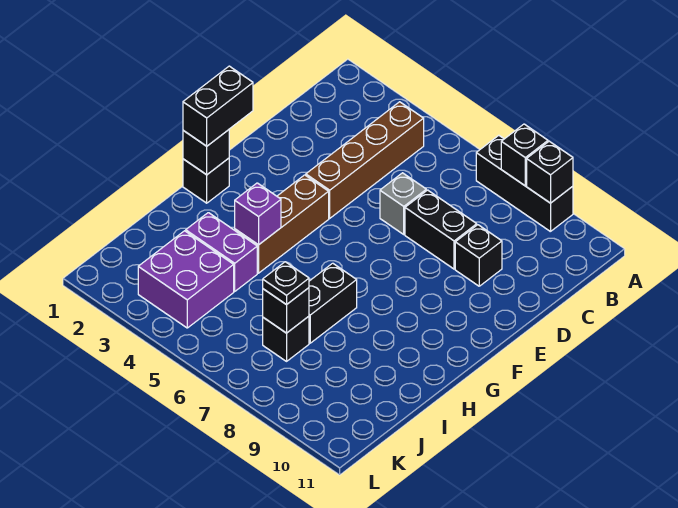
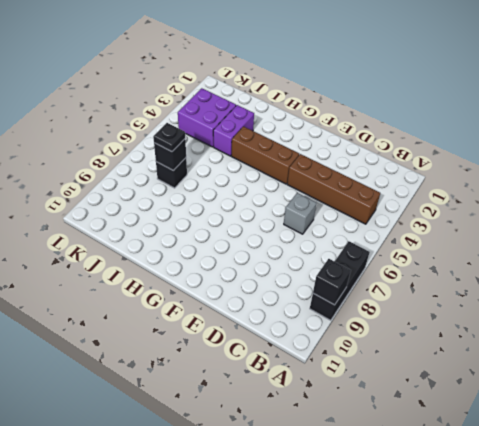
none -> black brick D7:D8 level 1
none -> black brick D9 level 1
none -> black brick G1 level 1

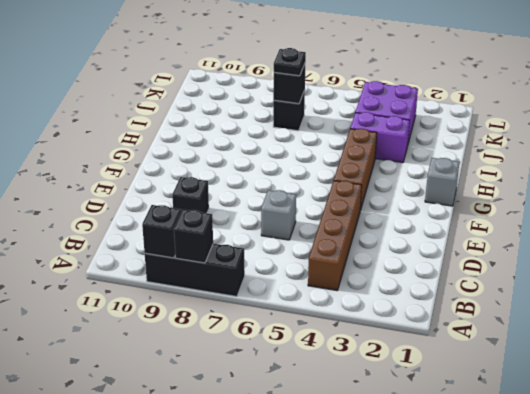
grey brick G1 level 1 -> black brick G1 level 1
none -> black brick D7:D8 level 1
none -> black brick H7:I7 level 1
none -> black brick G1 level 2

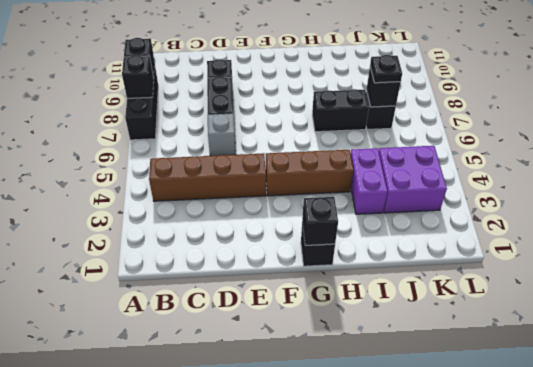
none -> purple brick H4 level 2
none -> black brick F1:G1 level 3

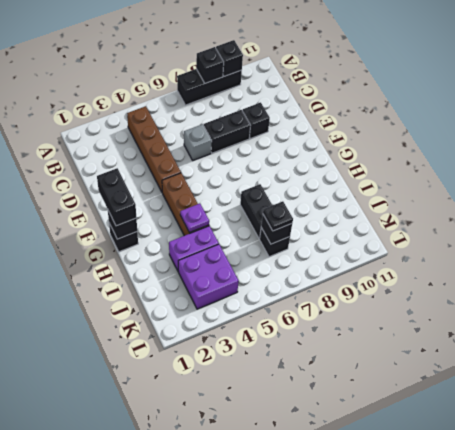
purple plate H4 level 2 -> purple brick H4 level 2

